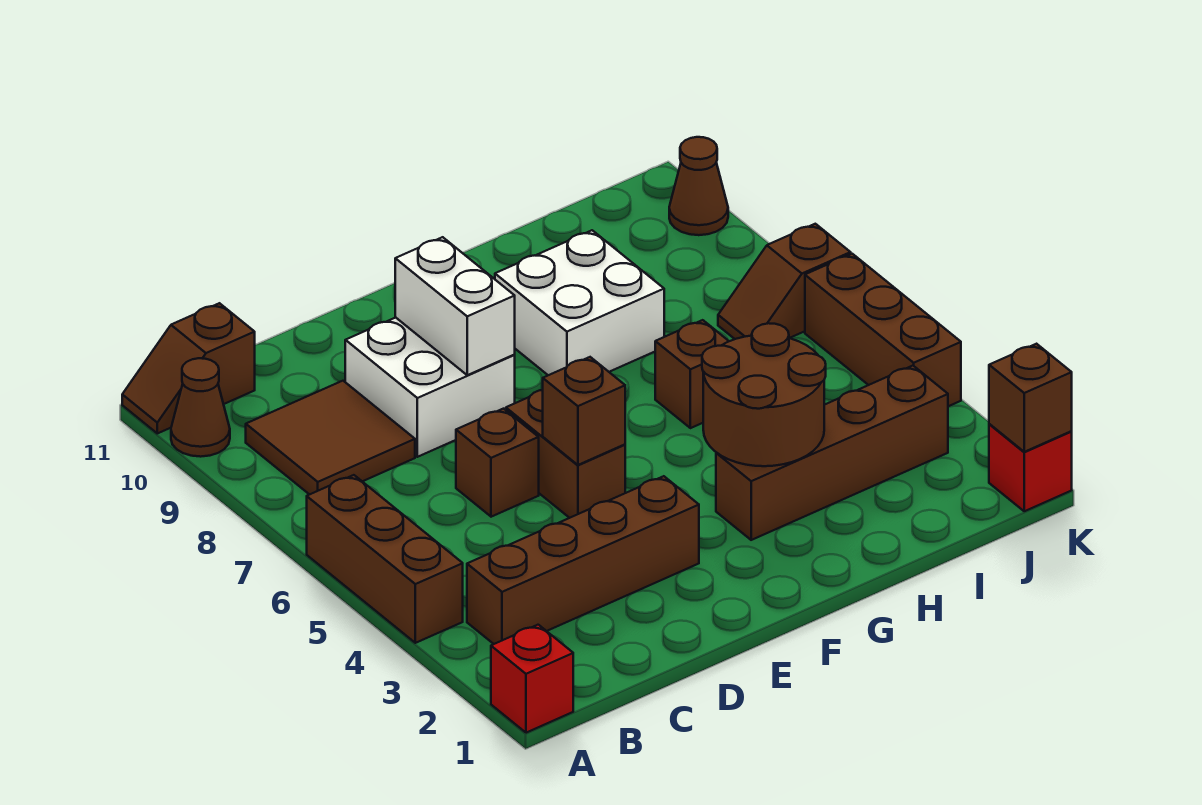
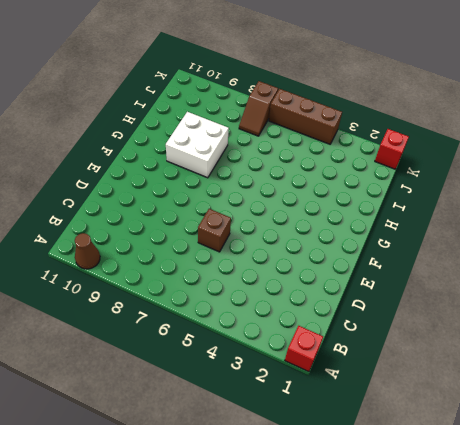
none -> brown brick A4:A6 level 1
none -> brown slope A11:B11 level 1 top B
none -> brown brick B3:E3 level 1

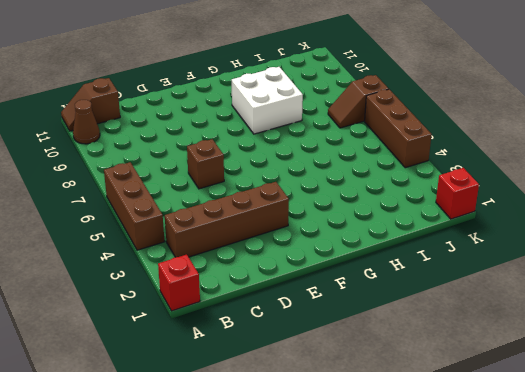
none -> brown tile B8:C9 level 1
none -> white brick D8:E9 level 1
none -> brown brick E5:E6 level 1

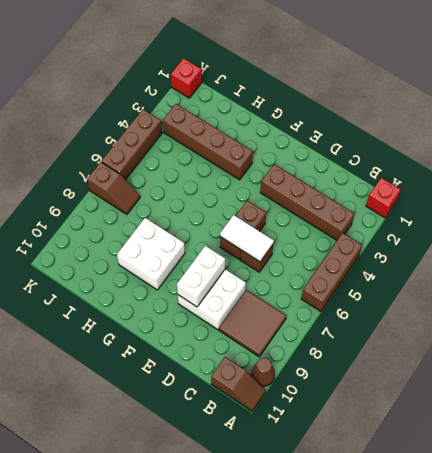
white tile D6:E6 level 2 -> none
none -> brown brick H6 level 1
none -> brown cone K10 level 1
none -> brown brick E5 level 2

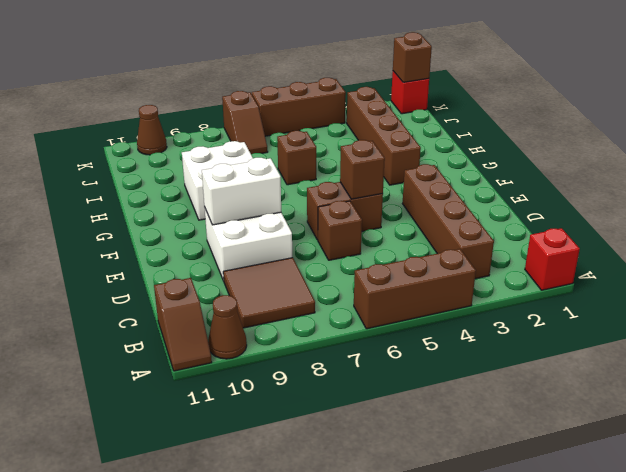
none -> brown round brick G3:H4 level 2

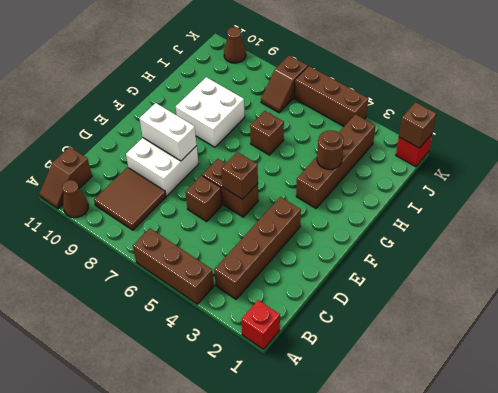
brown round brick H3 level 2 -> brown round brick G3:H4 level 2

